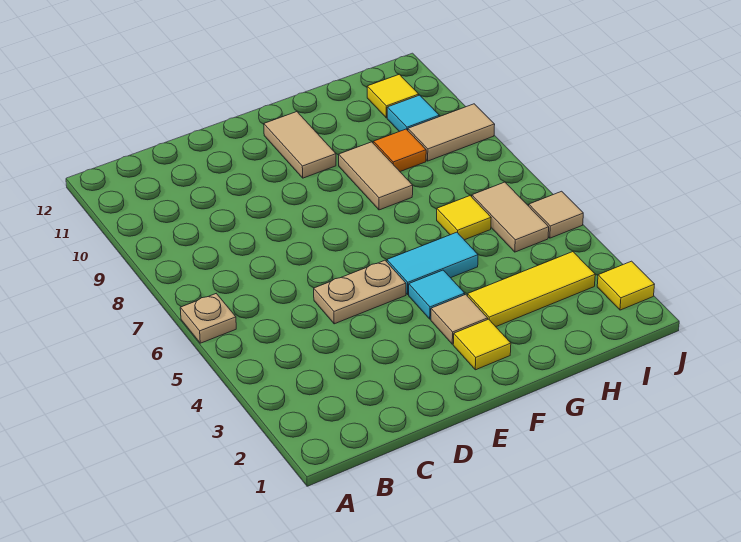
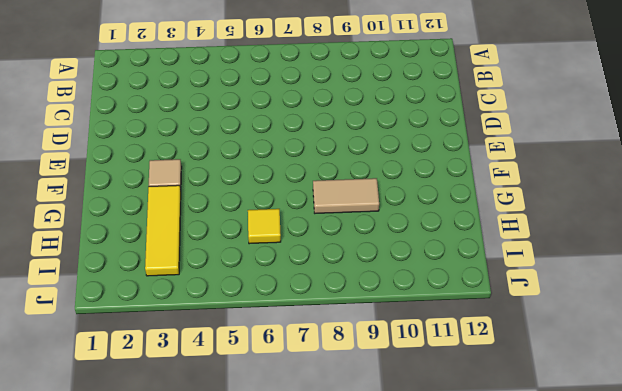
none -> tan plate A6 level 1
none -> tan plate D5:E5 level 1
none -> yellow tile F2 level 1

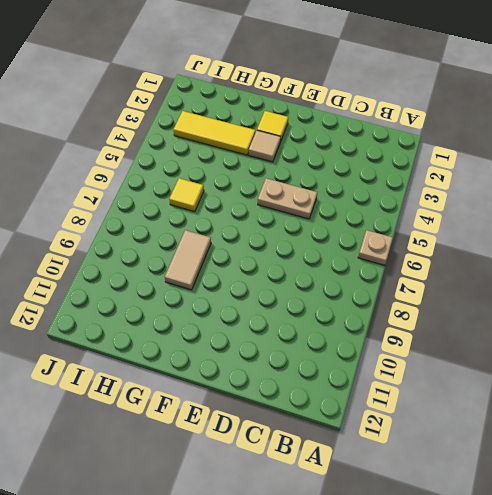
none -> cyan tile F4 level 1
none -> cyan tile F5:G5 level 1
none -> tan tile F10:F11 level 1

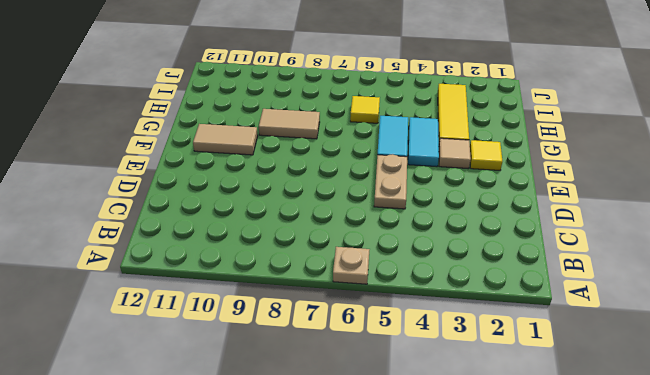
cyan tile F4:G4 level 1 -> cyan tile F4 level 1
none -> orange tile H9 level 1
none -> tan tile I5:I6 level 1
none -> tan tile I9:J9 level 1

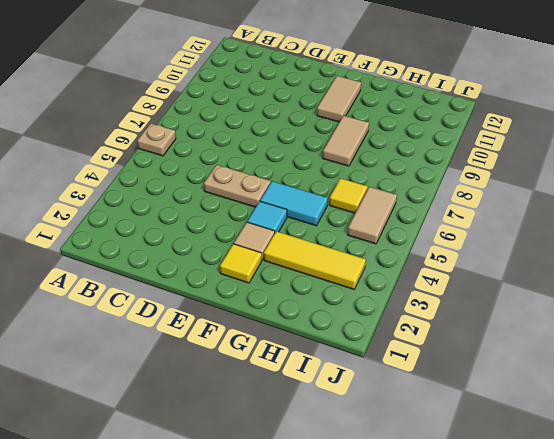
none -> orange tile H9 level 1
none -> tan tile I9:J9 level 1
none -> cyan tile I10 level 1

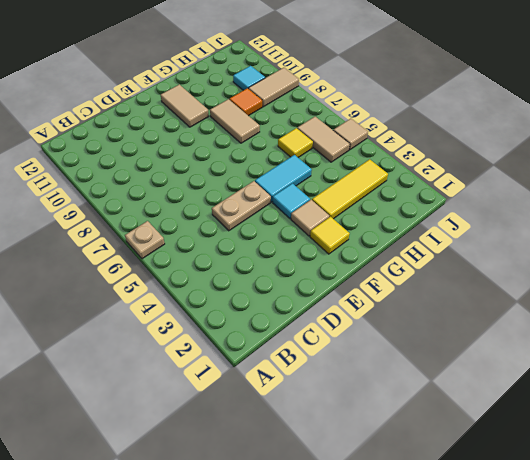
none -> yellow tile I11 level 1
none -> yellow tile J2 level 1

